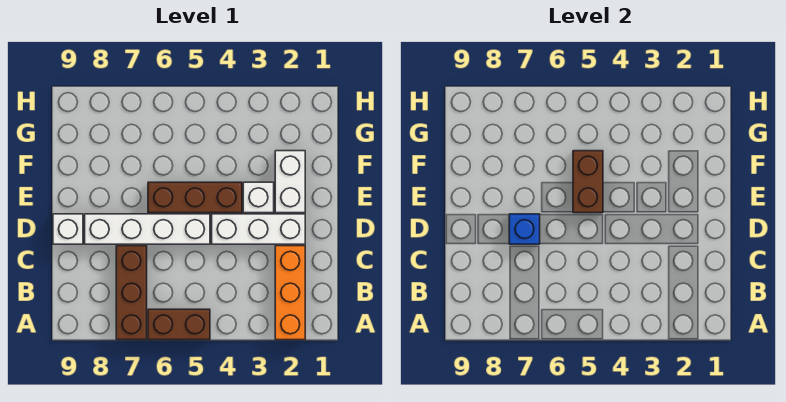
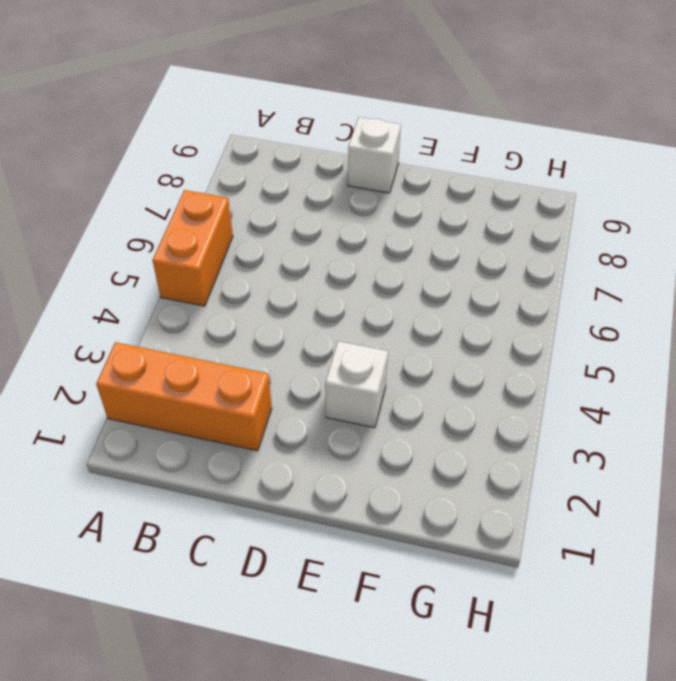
orange brick A5:A6 level 1 -> brown brick A5:A6 level 1
none -> brown brick A7:C7 level 1
none -> white brick D2:D4 level 1

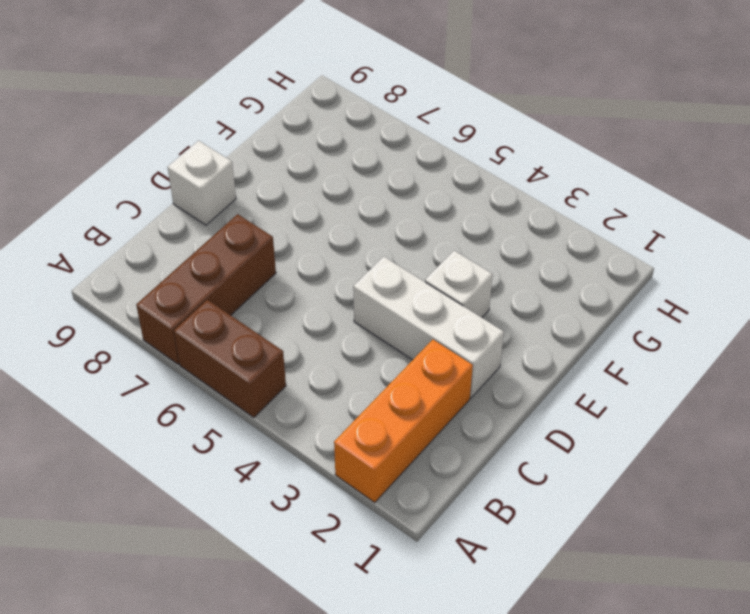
none -> white brick D5:D8 level 1
none -> white brick E2:F2 level 1

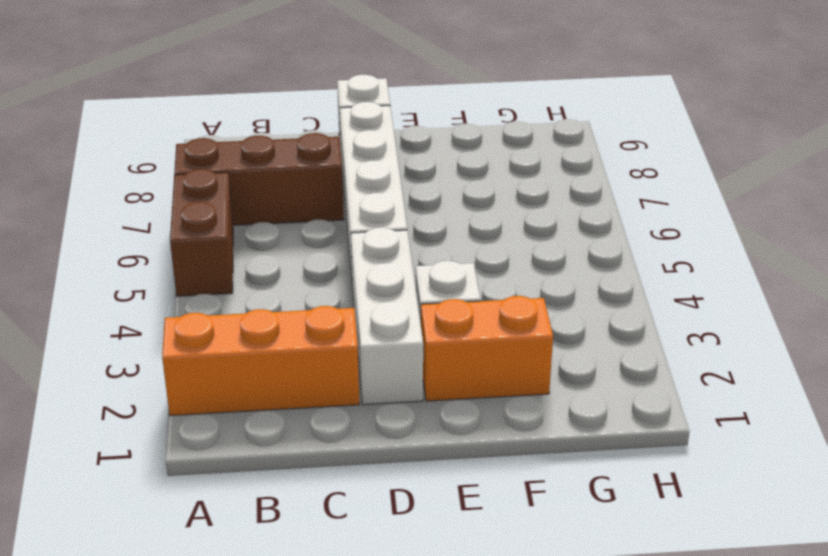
orange brick E2:F2 level 1 -> white brick E2:F2 level 1
none -> brown brick E4:E6 level 1
none -> blue brick D7 level 2

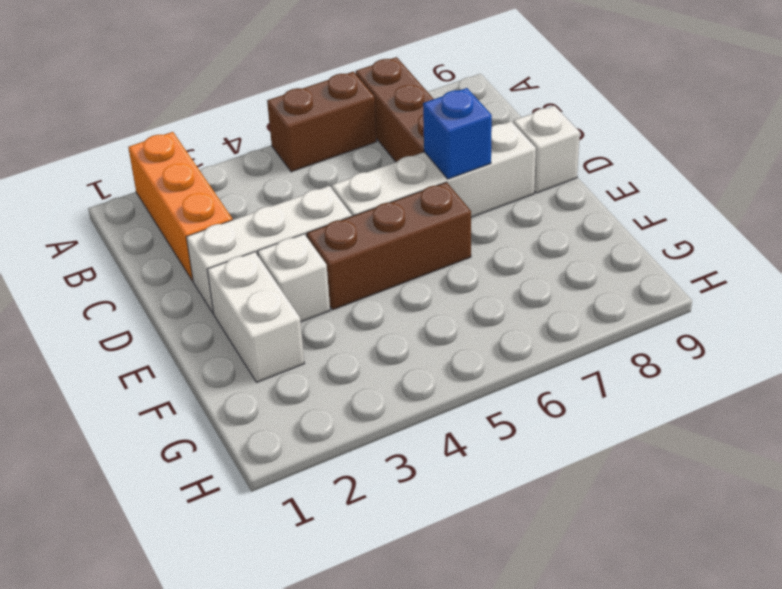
none -> brown brick E5:F5 level 2

